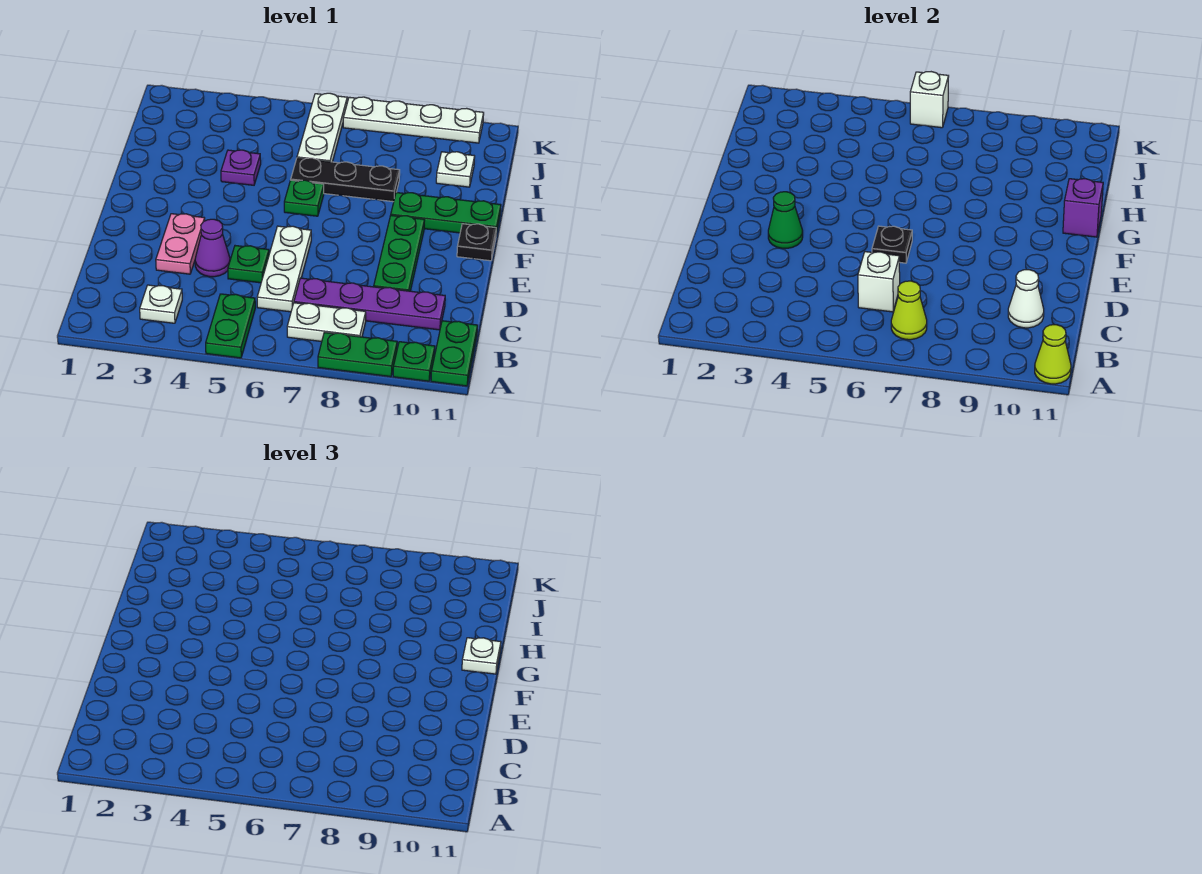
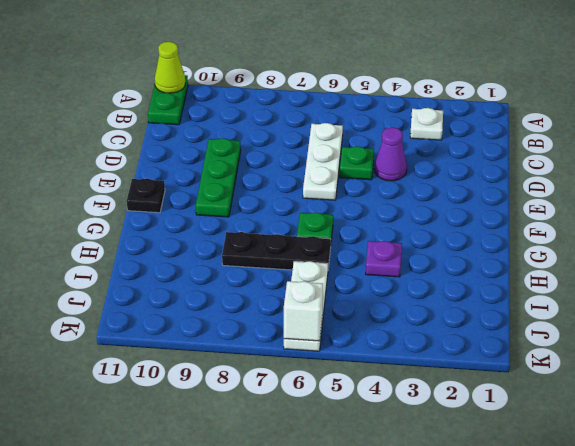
none -> green plate A5:B5 level 1
none -> green plate A8:A9 level 1
none -> green plate A10 level 1

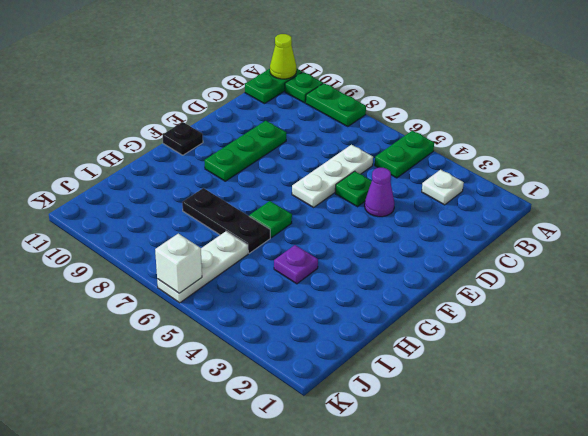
none -> white plate B7:B8 level 1
none -> purple plate C7:C10 level 1
none -> pink plate D3:E3 level 1

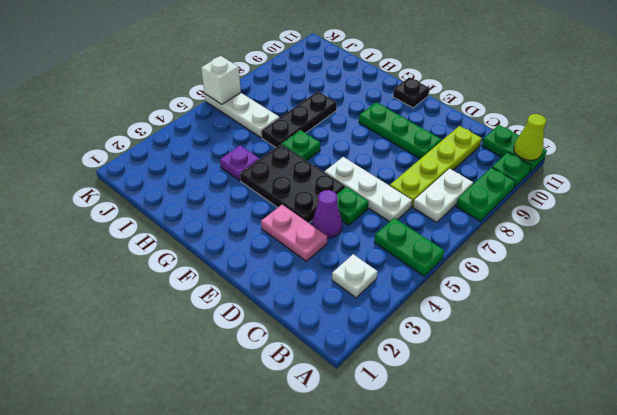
lime plate C7:C10 level 1 -> purple plate C7:C10 level 1
black plate E4:G5 level 1 -> none
none -> green plate G9:G11 level 1
none -> white plate I10 level 1
none -> white plate K7:K10 level 1

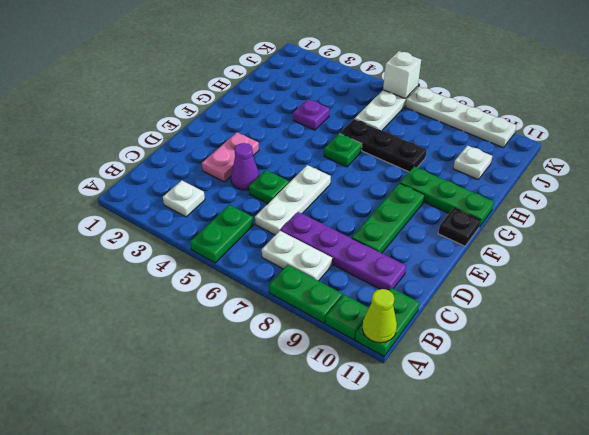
none -> lime cone B7 level 2
none -> white brick C6 level 2
none -> white cone C10 level 2

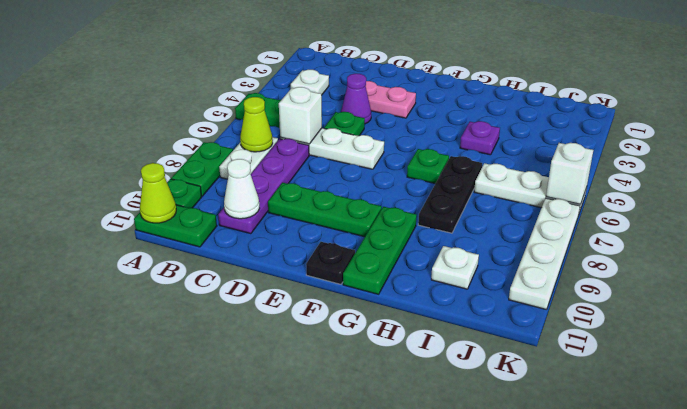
none -> green cone E3 level 2
none -> black plate E6 level 2
none -> purple brick G11 level 2

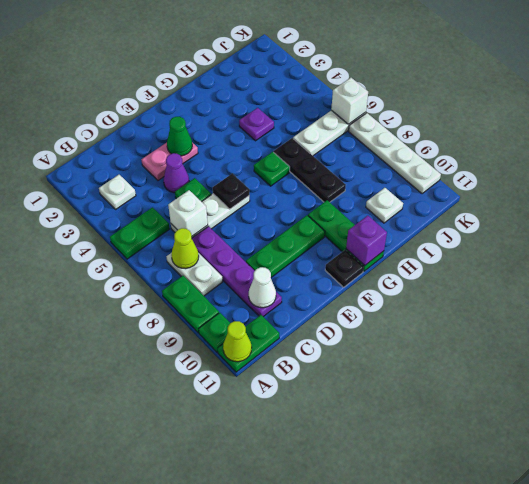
none -> white plate G11 level 3

